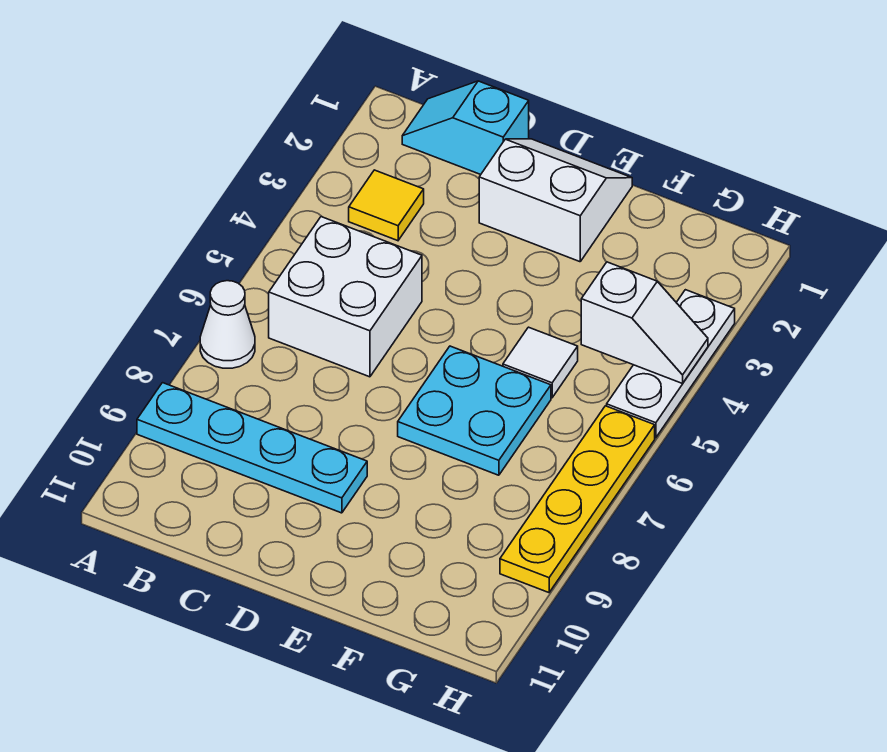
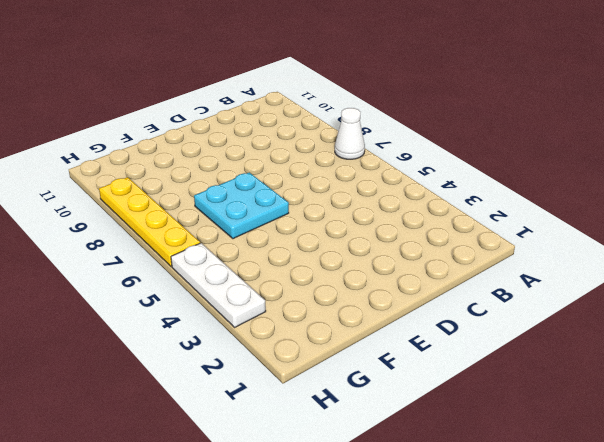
none -> cyan plate A9:D9 level 1
none -> cyan slope B1:C1 level 1 top C

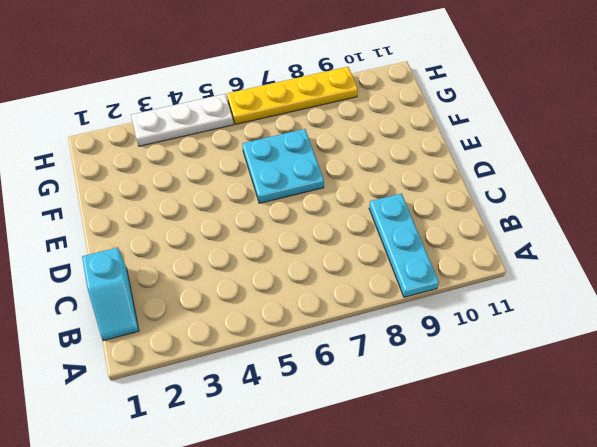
cyan plate A9:C9 level 1 -> cyan plate A9:D9 level 1
none -> white cone A7 level 1
none -> yellow tile B3 level 1

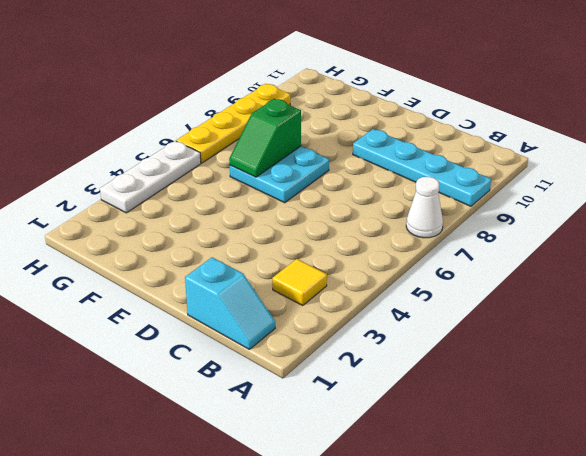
green slope F6:F7 level 2 top 7 -> none
none -> white brick B5:C6 level 1
none -> white slope D1:E2 level 1 top 2

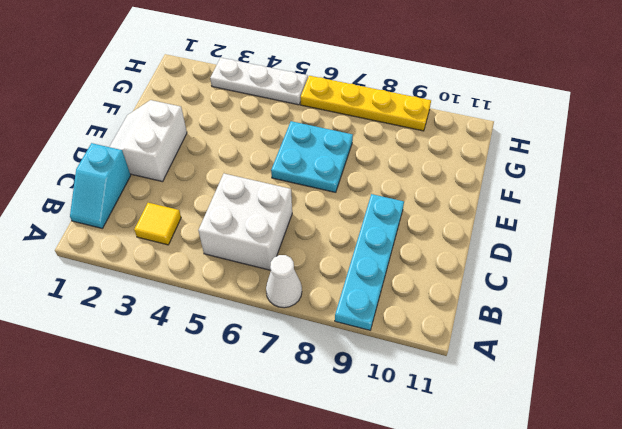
none -> white tile F5 level 1
none -> white slope G4:H4 level 2 top G

